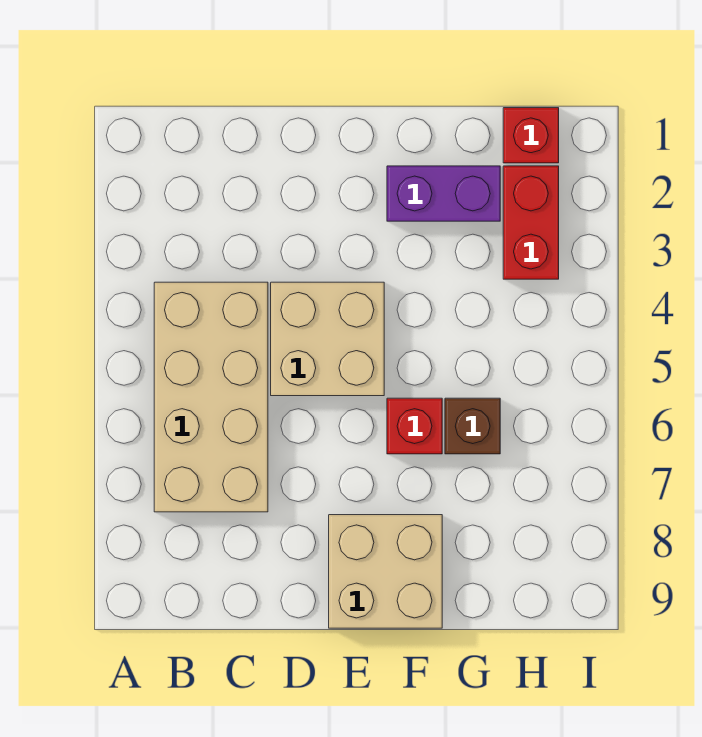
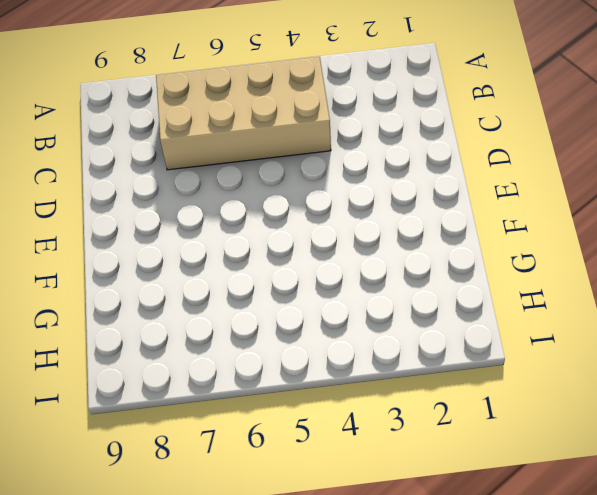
none -> tan brick D4:E5 level 1
none -> tan brick E8:F9 level 1

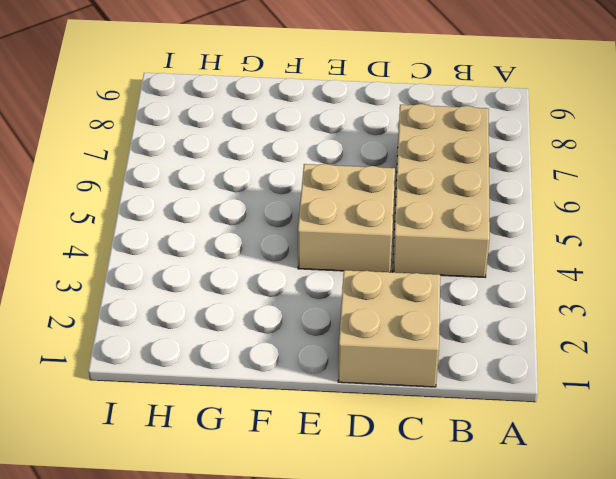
tan brick C1:D2 level 1 -> tan brick E8:F9 level 1
none -> purple brick F2:G2 level 1
none -> red brick F6 level 1

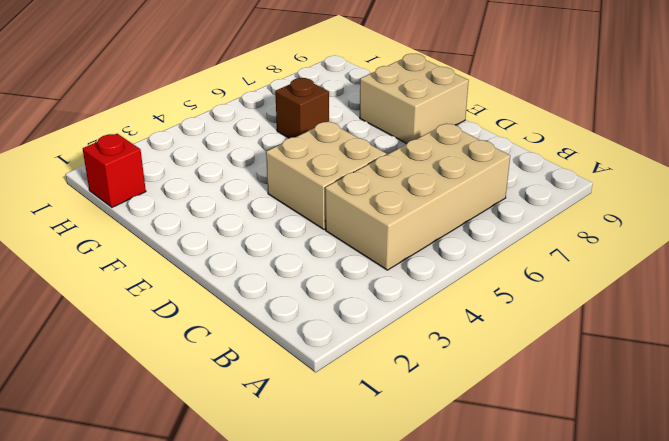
none -> purple brick F2:G2 level 1
none -> red brick F6 level 1

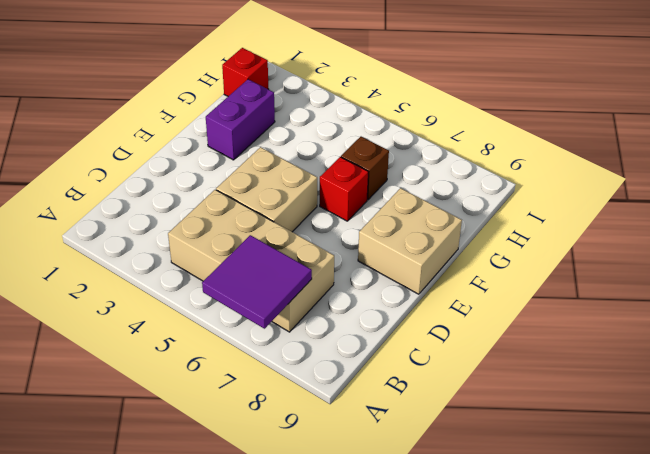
purple tile A6:B7 level 2 -> none
none -> red brick H2:H3 level 1

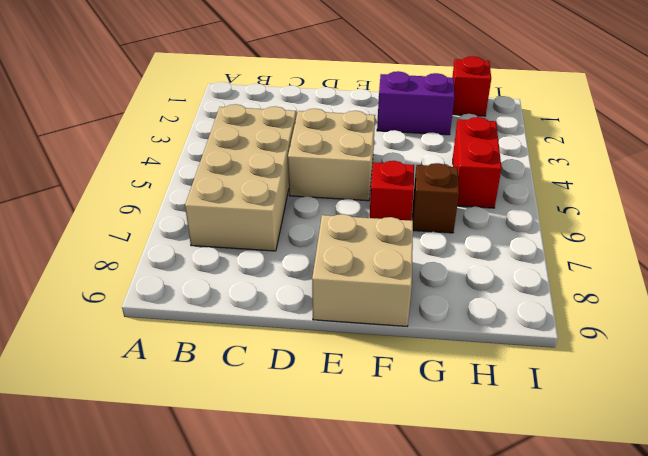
red brick H4:H5 level 1 -> red brick H2:H3 level 1

